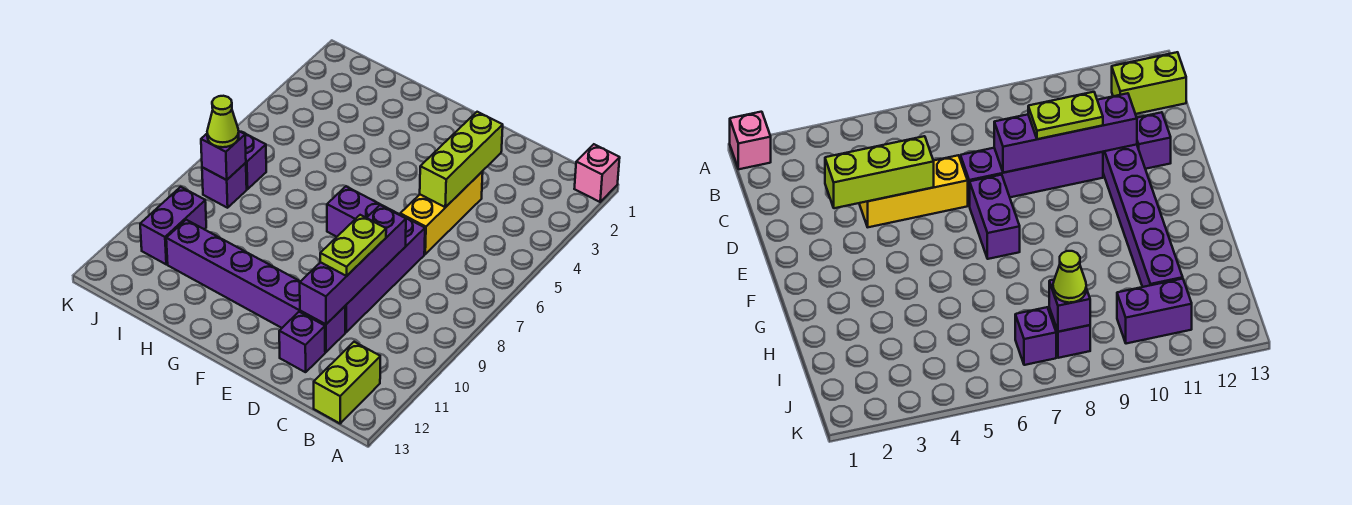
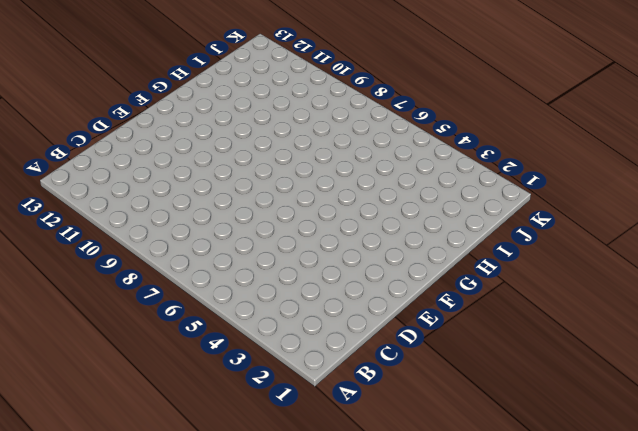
none -> pink brick A1 level 1
none -> lime brick B12:B13 level 1
none -> yellow brick D4:D6 level 1

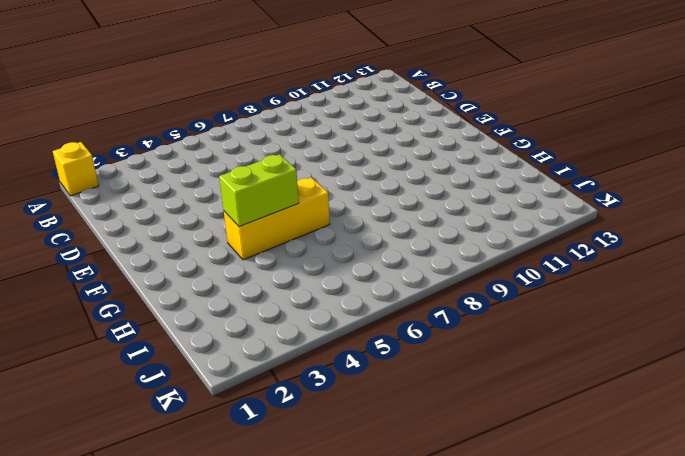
yellow brick A1 level 1 -> pink brick A1 level 1
yellow brick G4:G6 level 1 -> yellow brick D4:D6 level 1
lime brick G4:G5 level 2 -> lime brick B12:B13 level 1
none -> purple brick D7:D10 level 1
none -> purple brick D11:I11 level 1
none -> purple brick D12 level 1

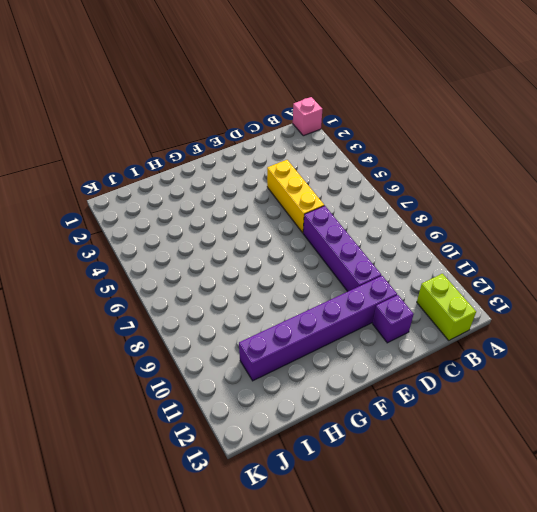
none -> purple brick E7:F7 level 1
none -> purple brick J7 level 1
none -> purple brick J8 level 1

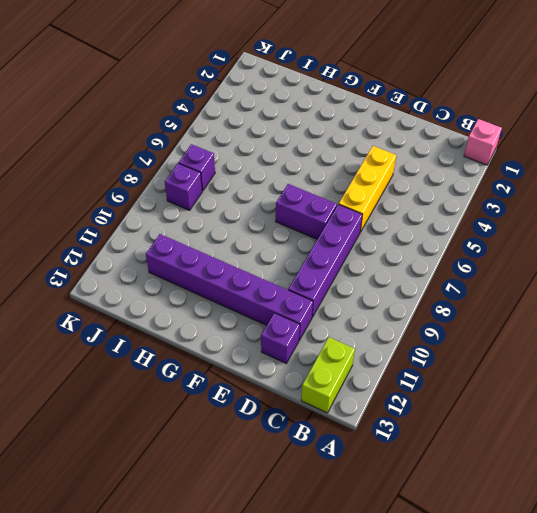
none -> purple brick J10:J11 level 1
none -> lime brick D3:D5 level 2
none -> purple brick D8:D11 level 2

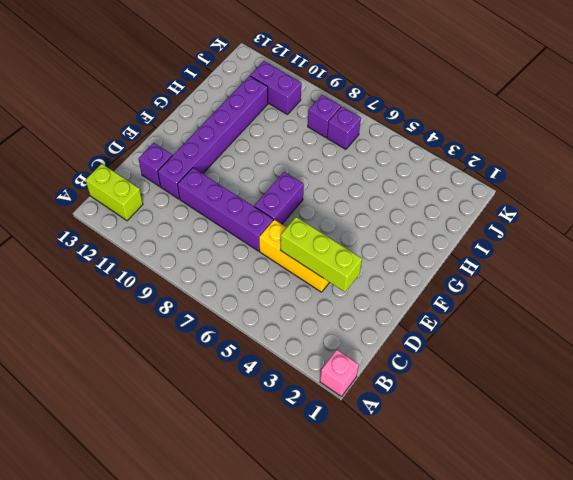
none -> purple brick D8:D11 level 2
none -> purple brick J8 level 2
none -> lime plate D9:D10 level 3

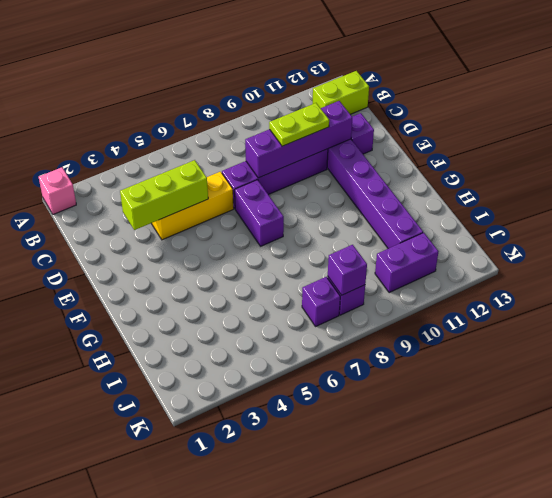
none -> lime cone J8 level 3

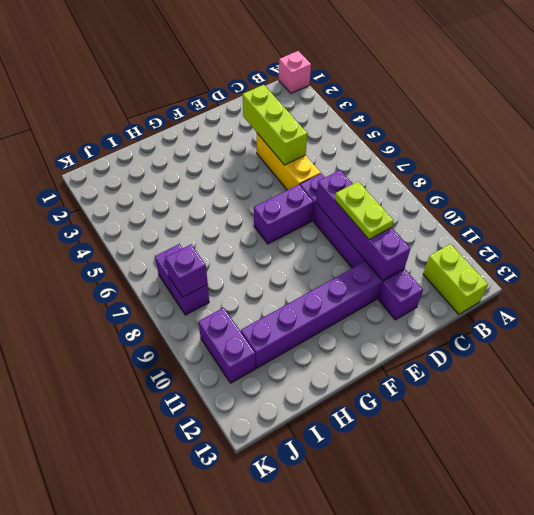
none -> lime cone J8 level 3

